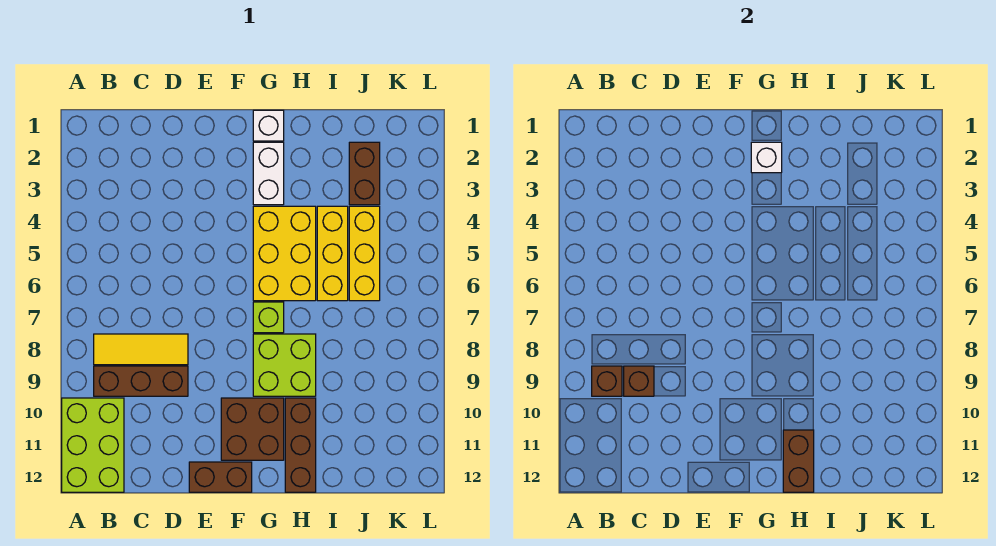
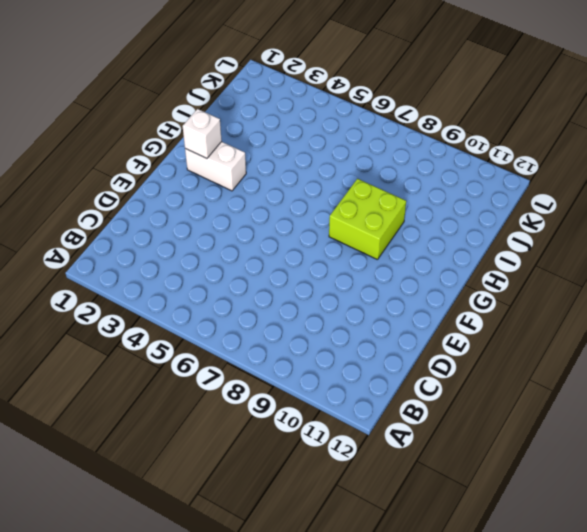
none -> lime brick A10:B12 level 1
none -> yellow tile B8:D8 level 1
none -> brown brick B9:D9 level 1

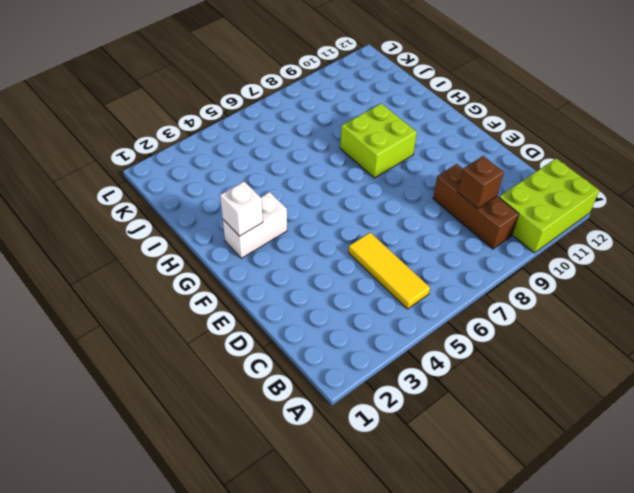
yellow tile B5:D5 level 1 -> yellow tile B8:D8 level 1
none -> brown brick E12:F12 level 1
none -> brown brick F10:G11 level 1
none -> white brick G1 level 1

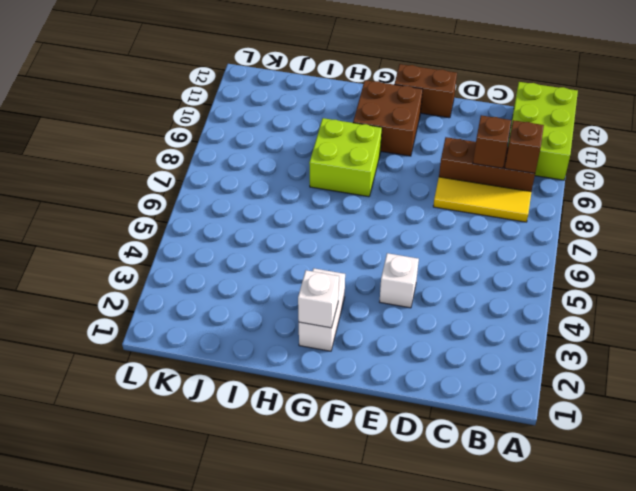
white brick E4 level 1 -> white brick G1 level 1
none -> yellow brick G4:H6 level 1
none -> lime brick G7 level 1
none -> brown brick H10:H12 level 1

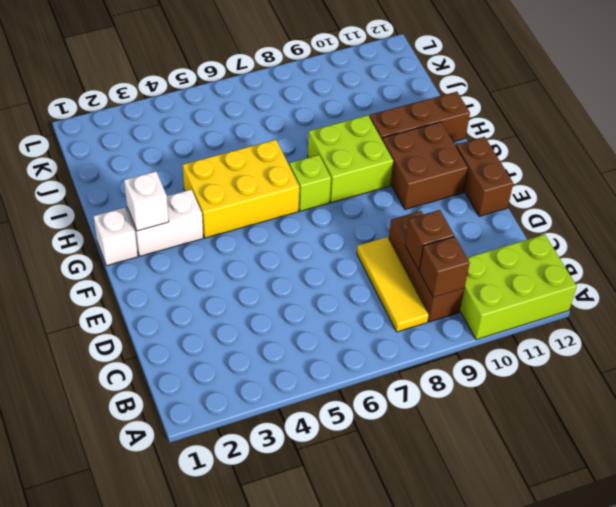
none -> yellow brick I4:I6 level 1
none -> brown brick J2:J3 level 1
none -> yellow brick J4:J6 level 1

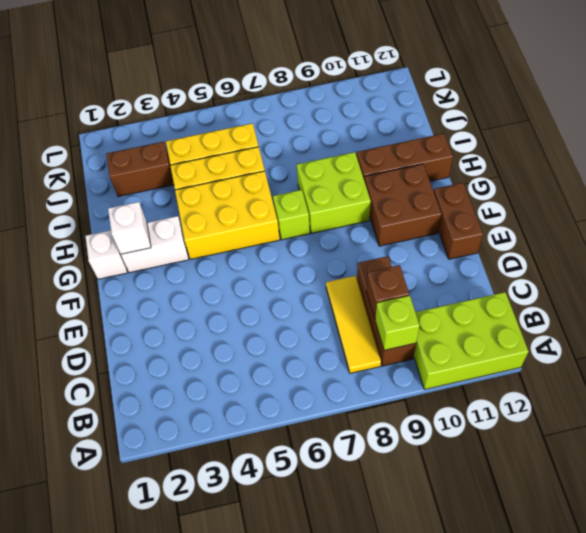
lime brick B9 level 2 -> brown brick B9 level 2
none -> brown brick H11:H12 level 2

